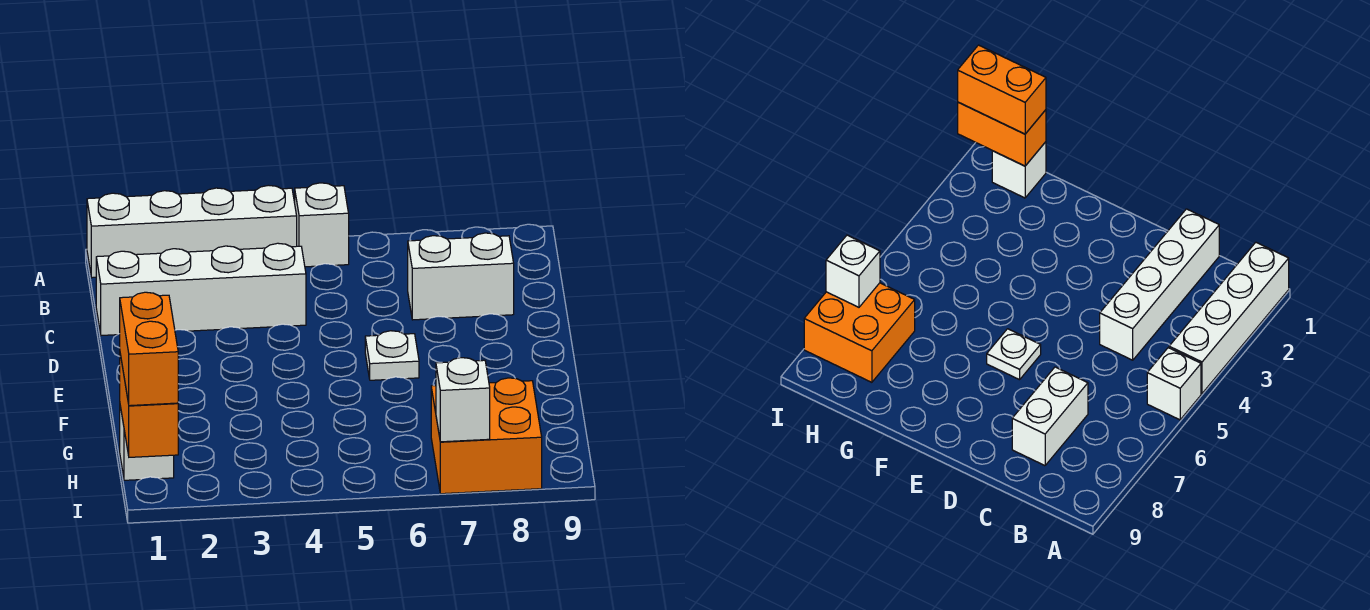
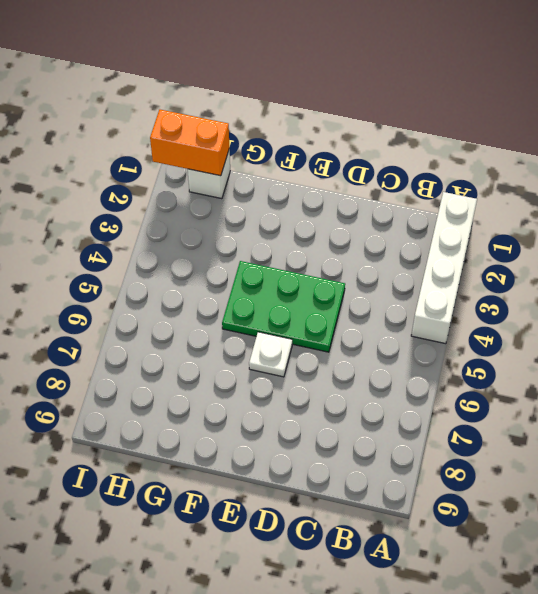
green plate D4:F5 level 1 -> none
none -> white brick A5 level 1
none -> white brick C1:C4 level 1

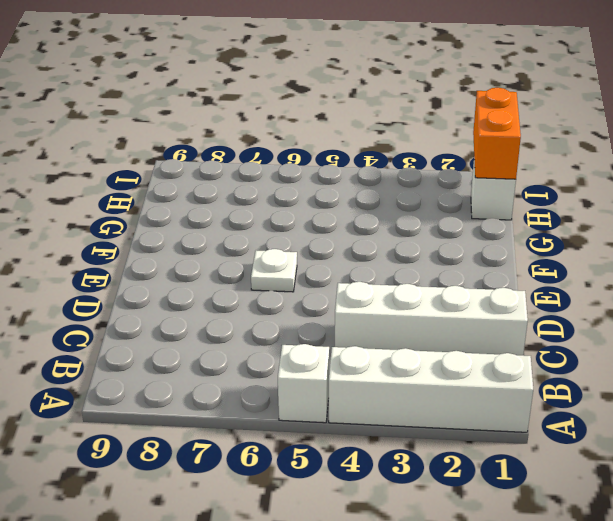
none -> white brick C7:C8 level 1
none -> orange brick H7:I8 level 1

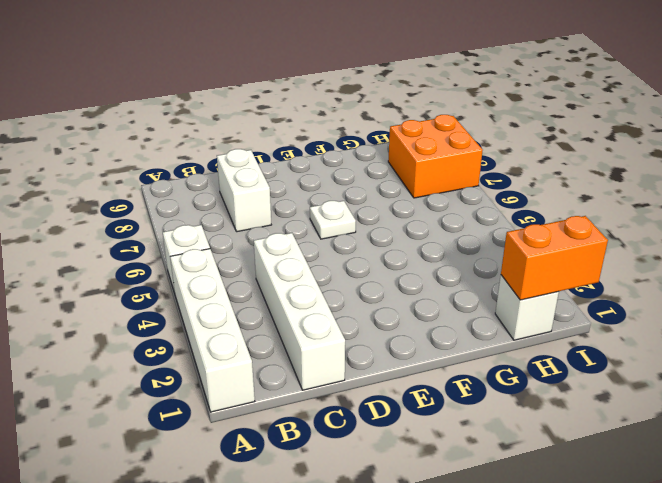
none -> white brick I7 level 2
none -> orange brick H1:I1 level 3

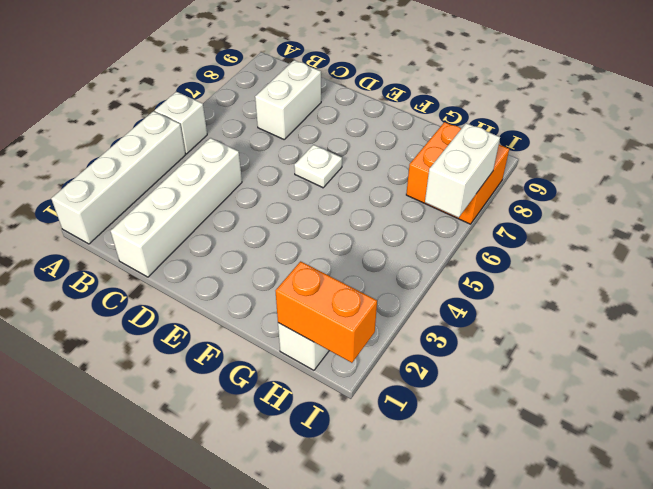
white brick I6:I7 level 2 -> white brick I7 level 2
none -> orange brick H1:I1 level 3

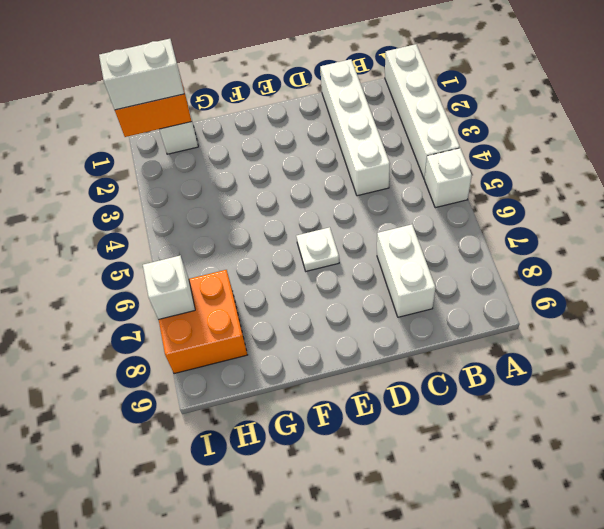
white brick H1:I1 level 3 -> orange brick H1:I1 level 3

